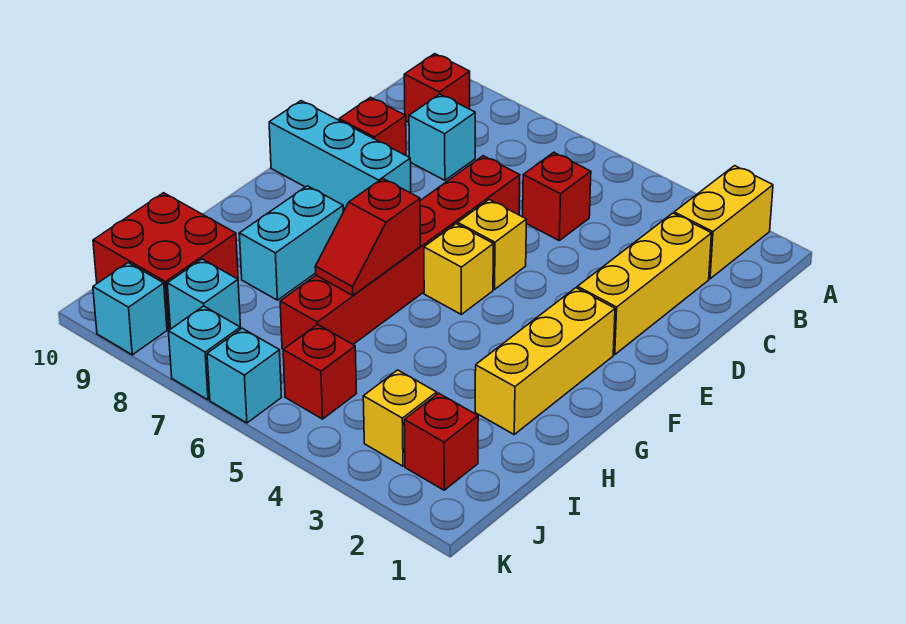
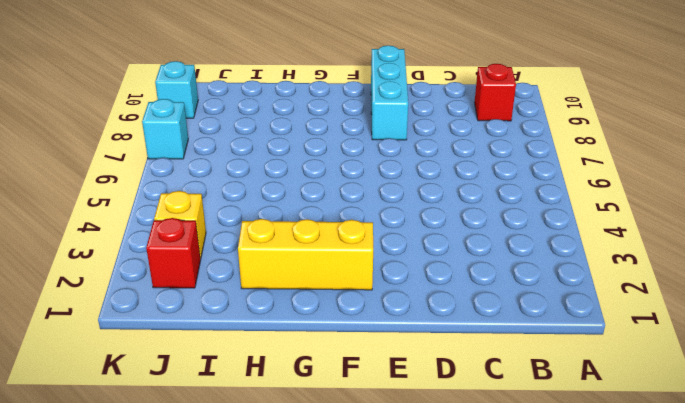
none -> yellow brick A2:B2 level 1
none -> yellow brick C2:E2 level 1
none -> red brick C5 level 1

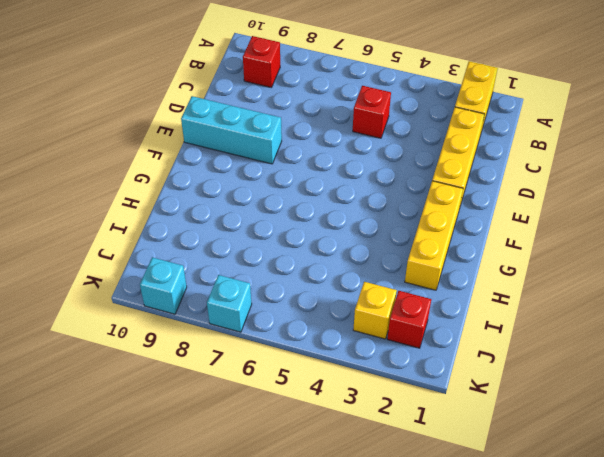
none -> cyan brick C8 level 1
none -> red brick D6:I6 level 1
none -> red brick D9 level 1

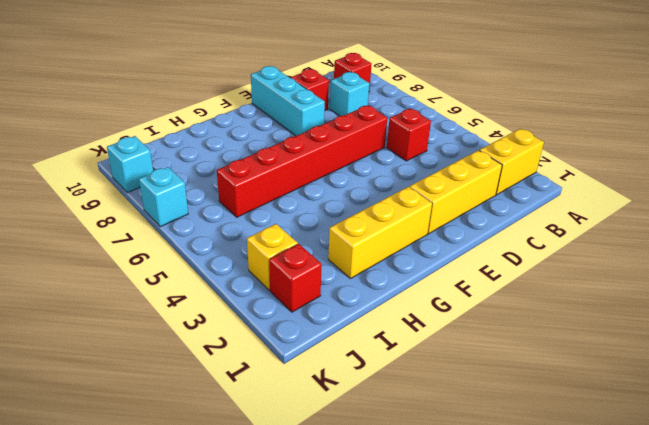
none -> yellow brick E5 level 1
none -> yellow brick F5 level 1
none -> cyan brick G8:H8 level 1

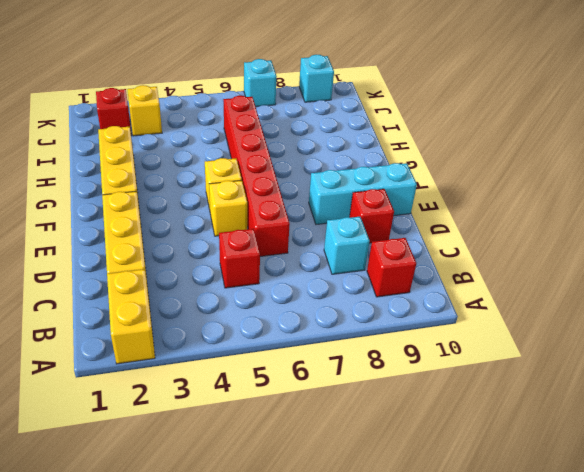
none -> cyan brick G8:H8 level 1
none -> red brick I9:J10 level 1
none -> red brick J5 level 1

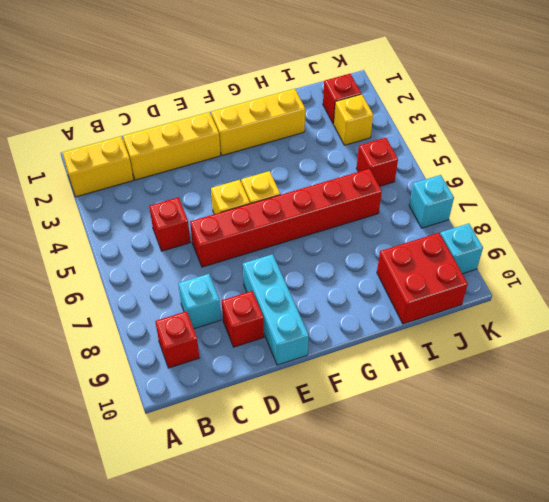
none -> cyan brick G8:H8 level 1
none -> cyan brick J8 level 1
none -> cyan brick K6 level 1

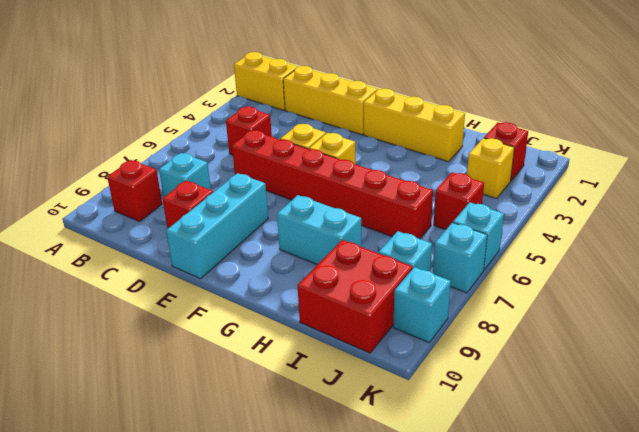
none -> red slope G6:H6 level 2 top G

